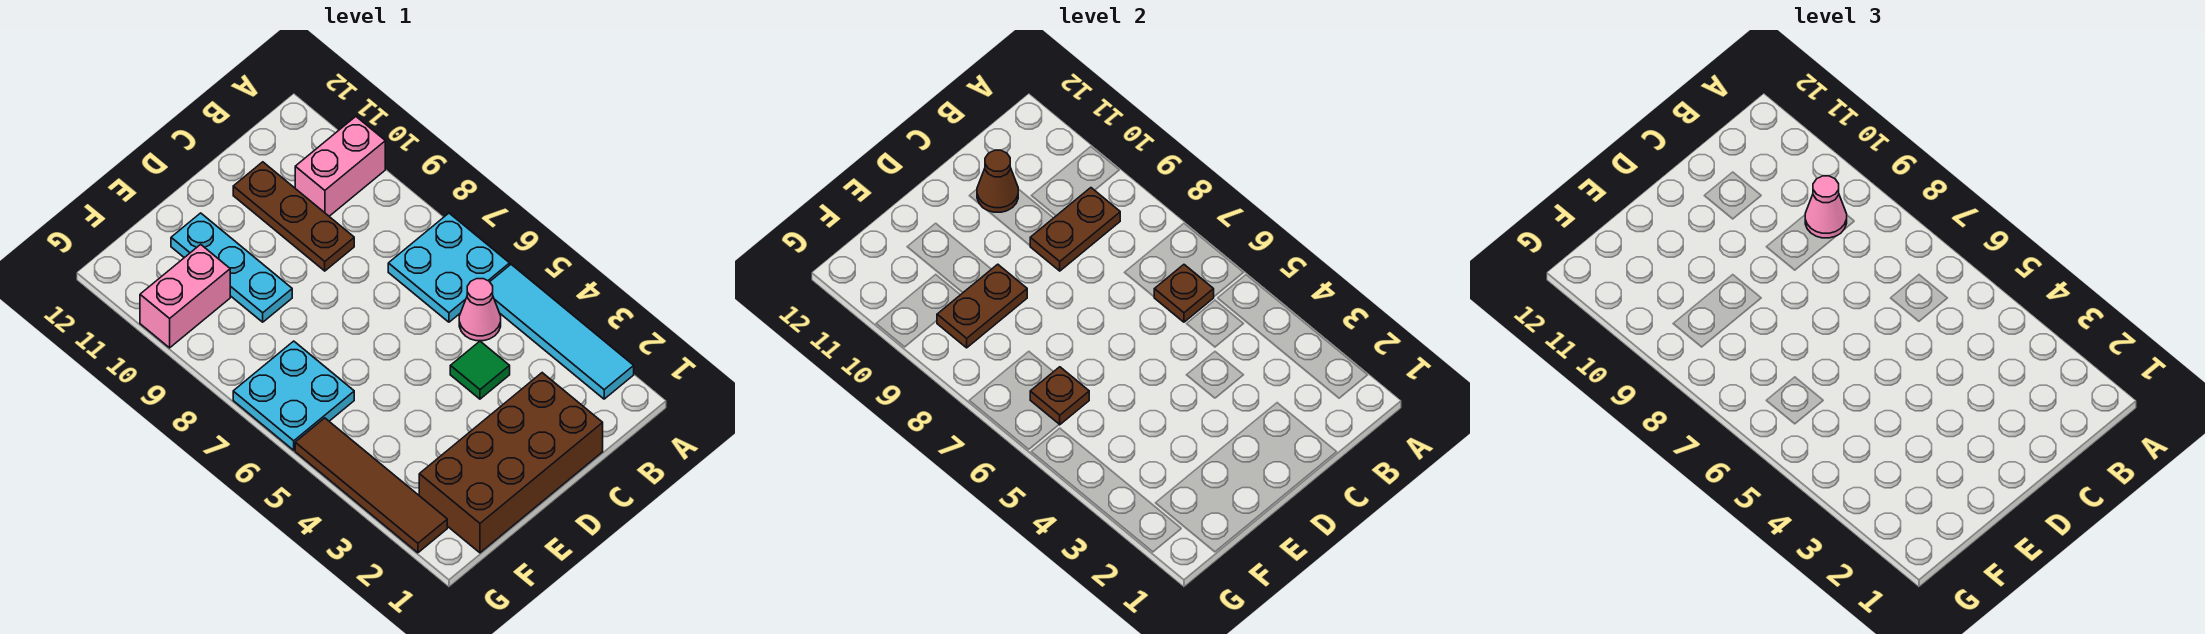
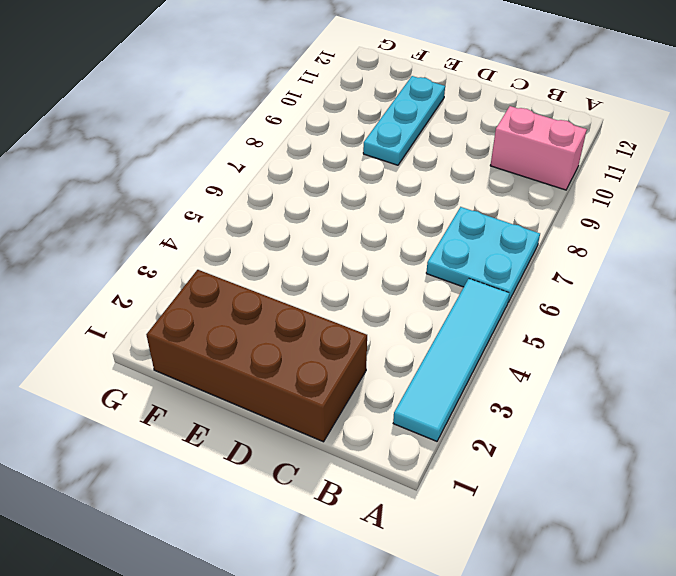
none -> pink cone B5 level 1
none -> green tile C4 level 1
none -> brown plate C9:C11 level 1

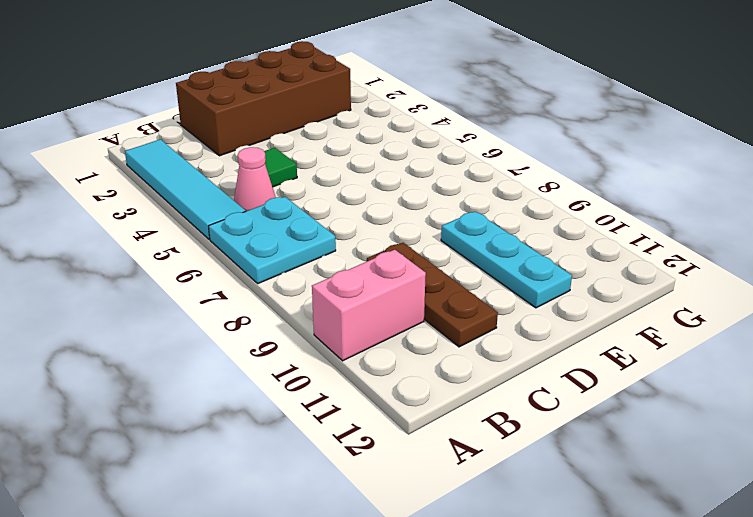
none -> cyan plate F6:G7 level 1
none -> pink brick F10:G10 level 1
none -> brown tile G2:G5 level 1

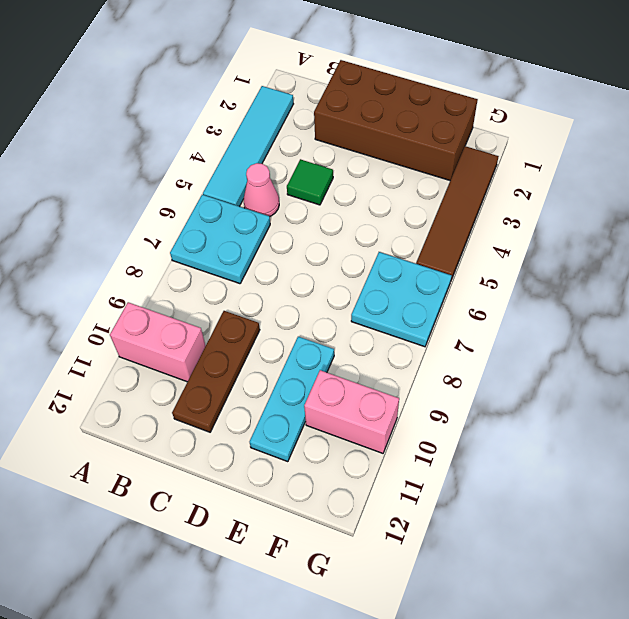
none -> brown plate B6 level 2
none -> brown plate B9:C9 level 2
none -> brown cone C11 level 2

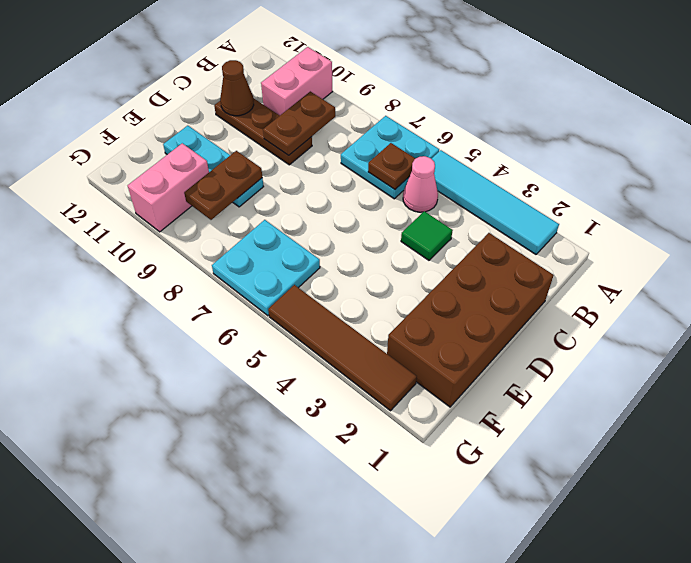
none -> brown plate F6 level 2
none -> pink cone B9 level 3

